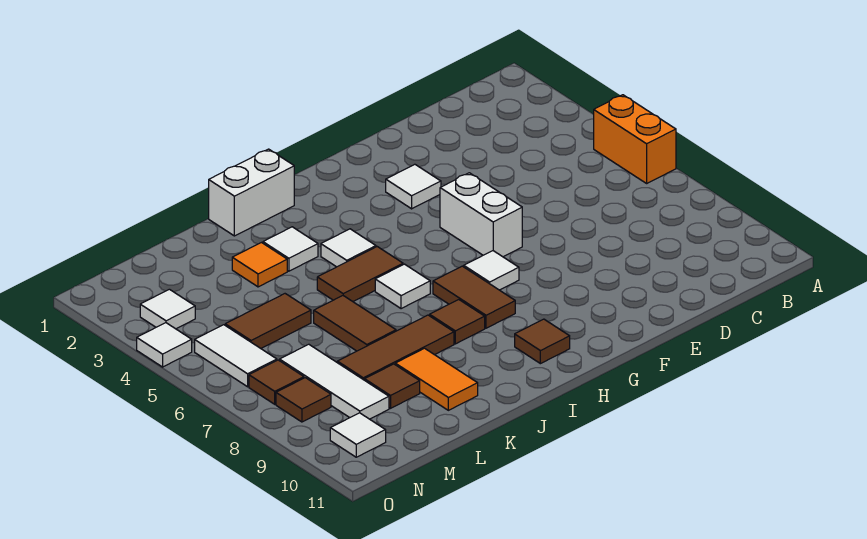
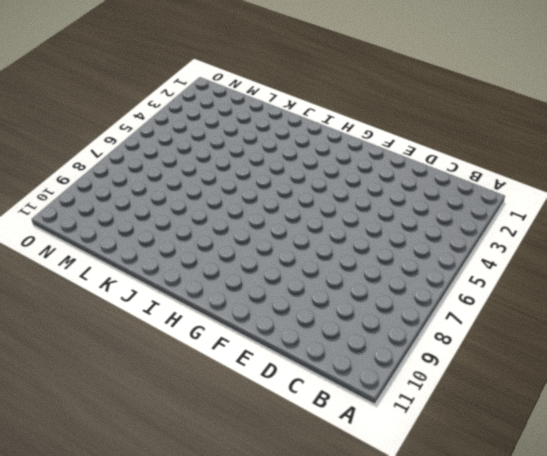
none -> orange brick A5:A6 level 1
none -> white tile F3 level 1
none -> white brick F5:F6 level 1

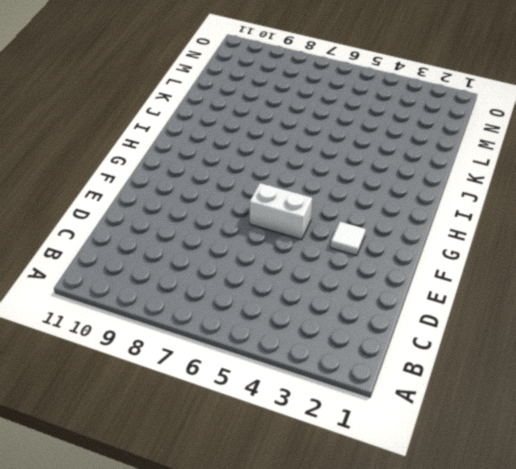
none -> orange brick A5:A6 level 1
none -> white tile G7 level 1
none -> brown tile H7:H8 level 1

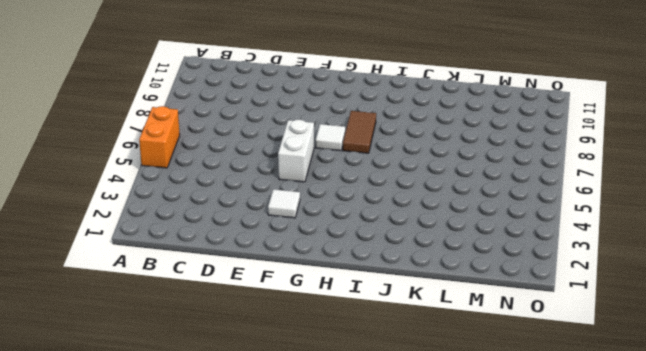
none -> brown tile H10 level 1
none -> white brick I1:J1 level 1
none -> white tile I4 level 1

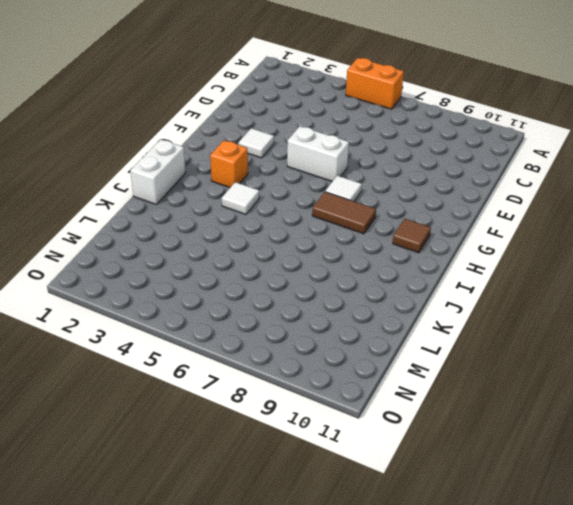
orange brick H3 level 1 -> none
none -> brown tile I5:J5 level 1
none -> white tile I6 level 1
none -> brown tile I8 level 1

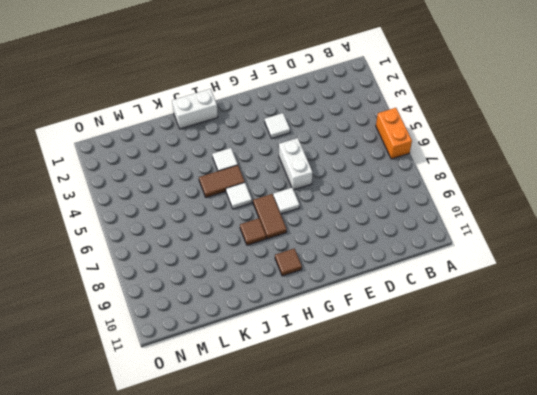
none -> white tile J3 level 1
none -> brown tile J8:L8 level 1
none -> orange tile K3 level 1

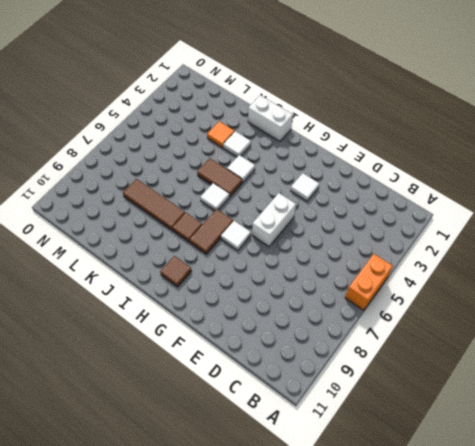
none -> brown tile K6:K7 level 1
none -> orange tile K9:K10 level 1
none -> brown tile L5:M5 level 1

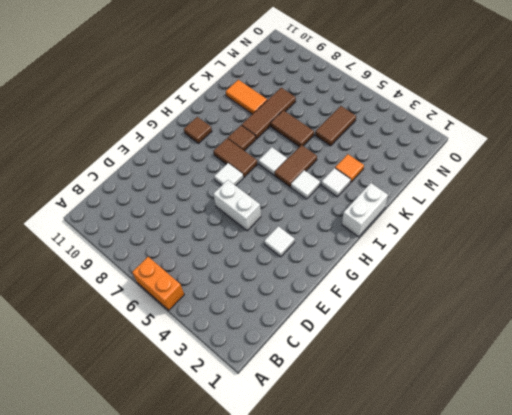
none -> brown tile L9 level 1
none -> white tile M7:M9 level 1
none -> white tile N3 level 1

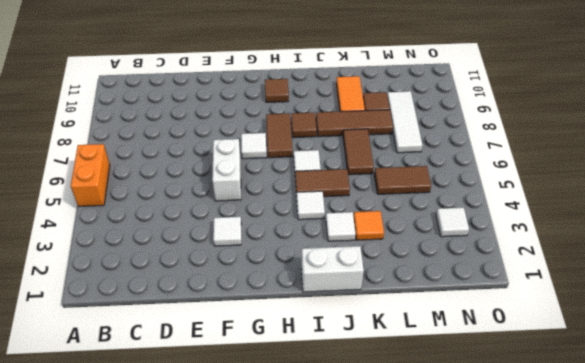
none -> white tile N5:N6 level 1
none -> brown tile N7 level 1
none -> brown tile N8 level 1

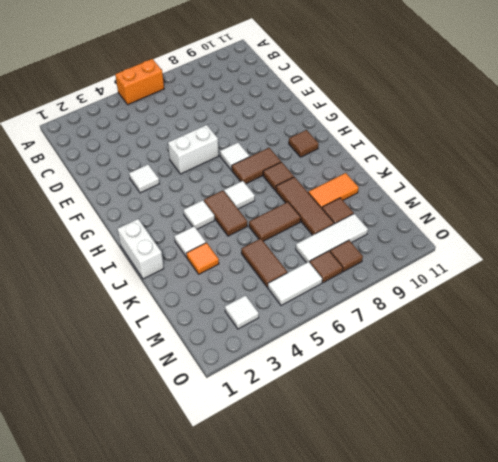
none -> white tile N10 level 1
none -> white tile O4 level 1

